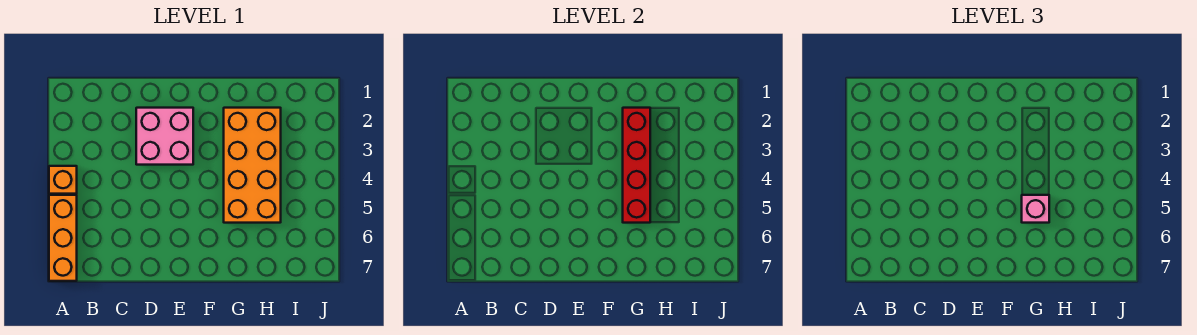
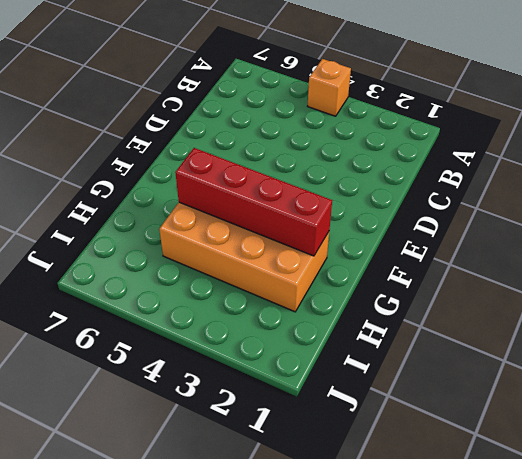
none -> orange brick A5:A7 level 1
none -> pink brick D2:E3 level 1

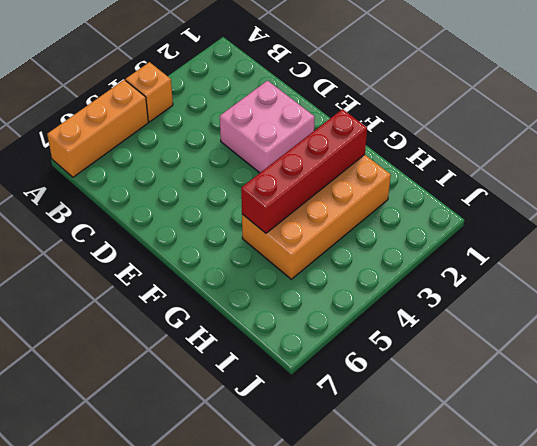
none -> pink brick G5 level 3

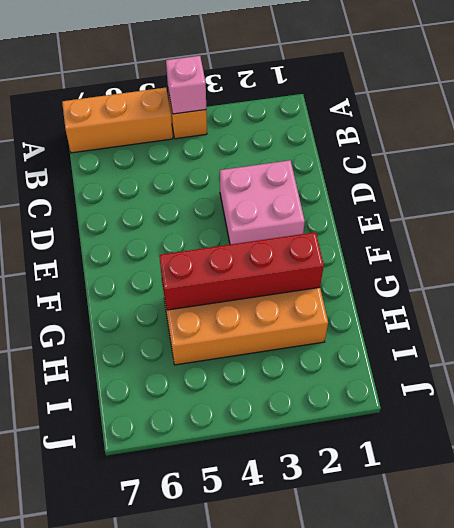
pink brick A4 level 2 -> pink brick G5 level 3

